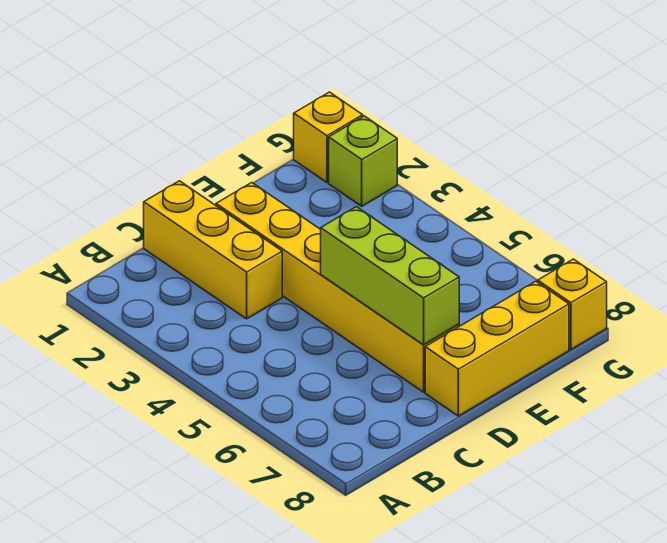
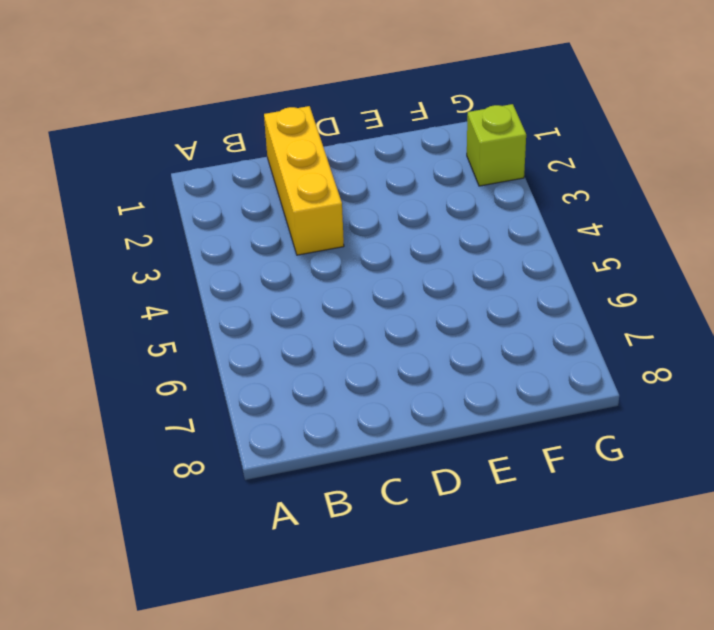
none -> yellow brick D2:D7 level 1
none -> yellow brick D8:F8 level 1

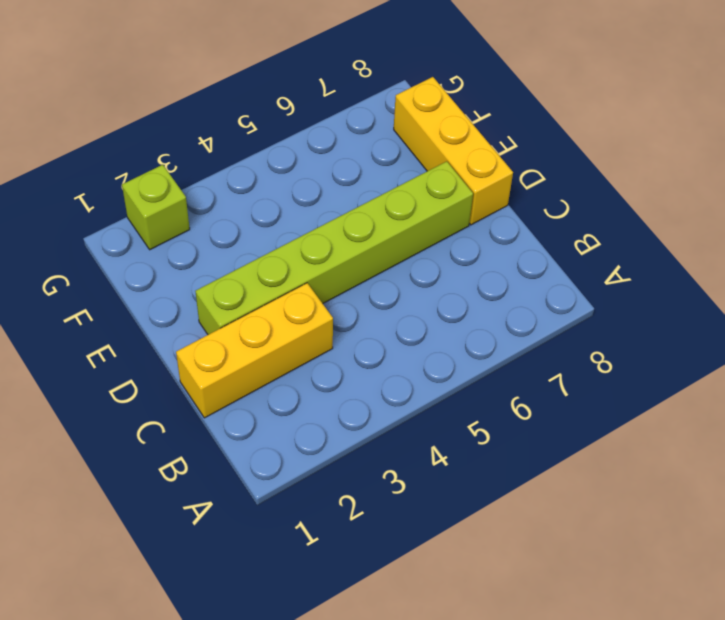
lime brick D2:D7 level 1 -> yellow brick D2:D7 level 1
none -> yellow brick G1 level 1
none -> yellow brick G8 level 1

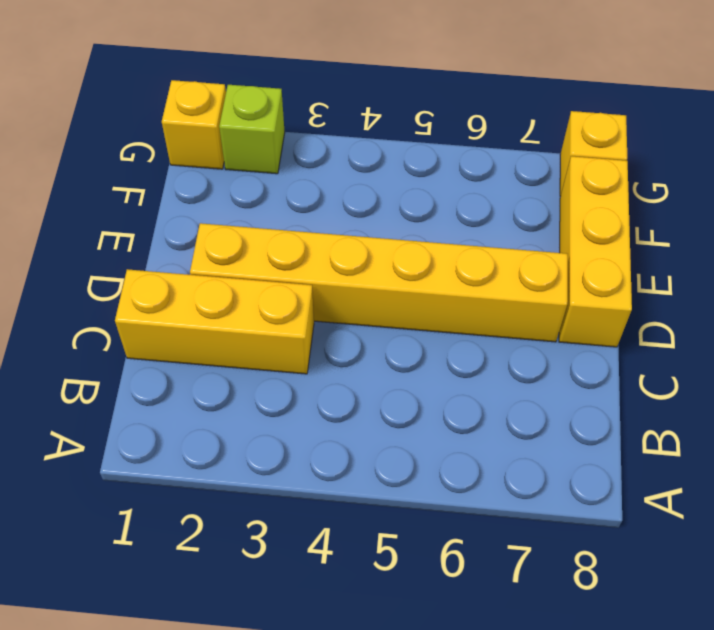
none -> lime brick D5:D7 level 2

